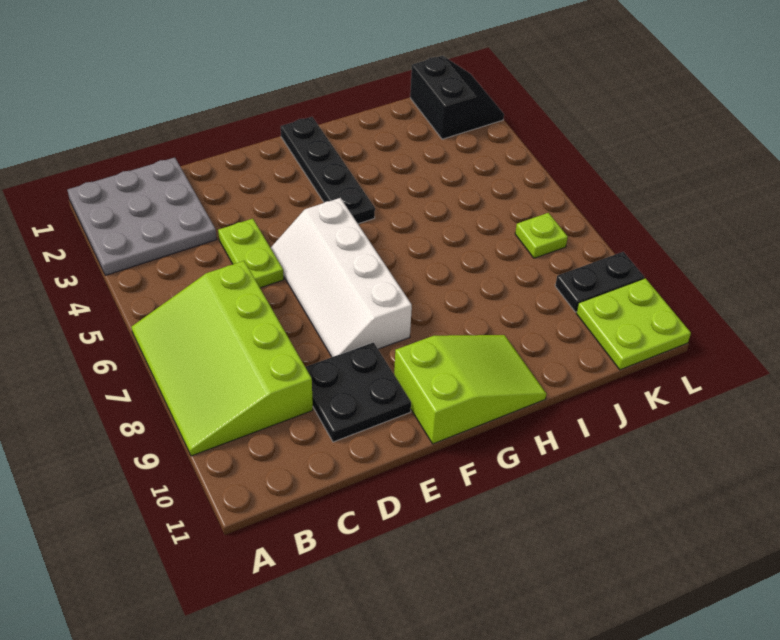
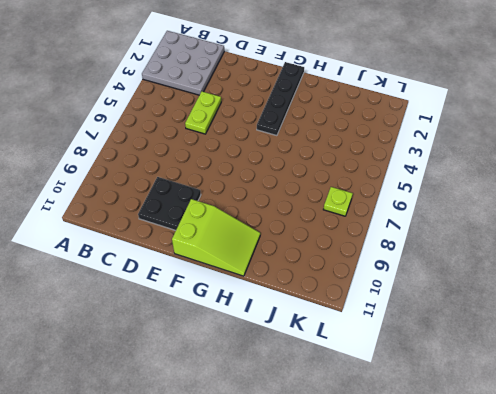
none -> lime slope A6:C9 level 1 top C
none -> white slope E5:F8 level 1 top F

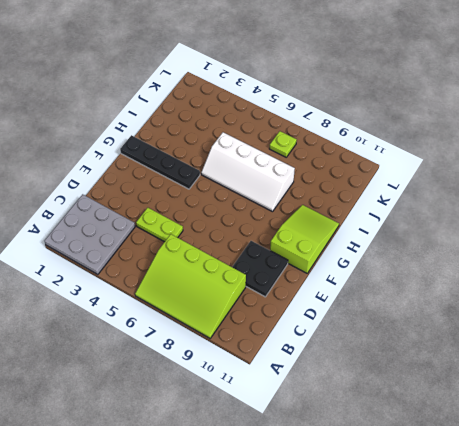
white slope H5:I8 level 1 top I -> white slope E5:F8 level 1 top F
none -> black slope K1:L2 level 1 top K
none -> black plate K9:L9 level 1

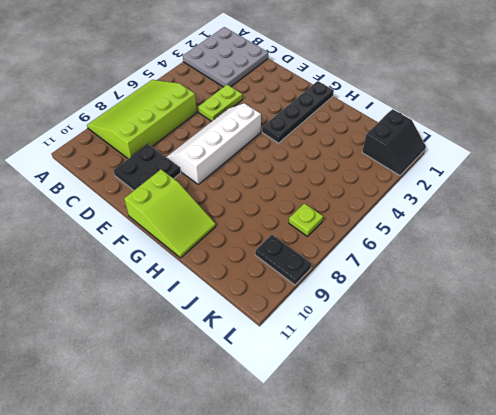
none -> lime plate K10:L11 level 1

